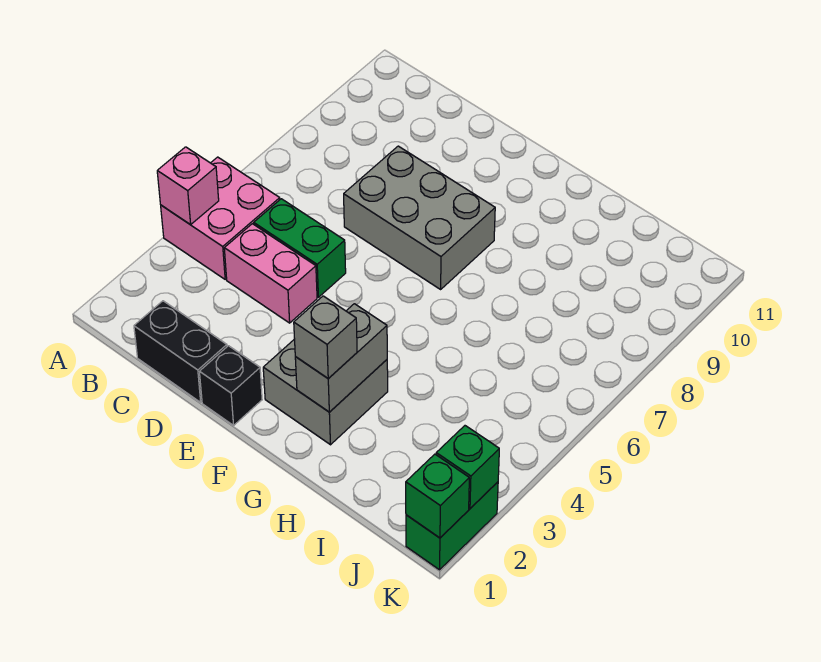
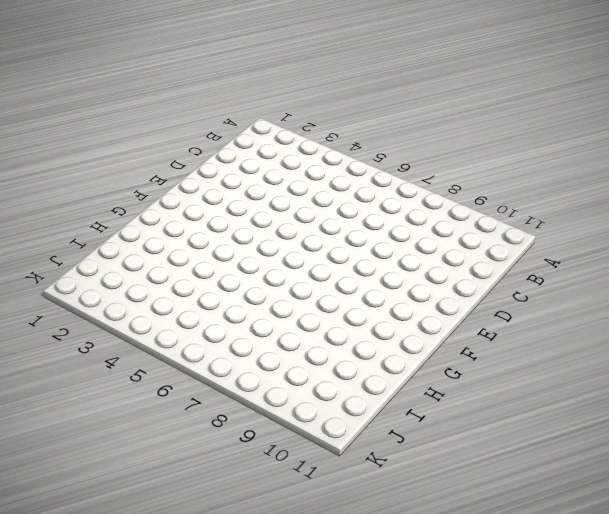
none -> pink brick A4:B5 level 1
none -> black brick C1:D1 level 1
none -> pink brick C4:D4 level 1

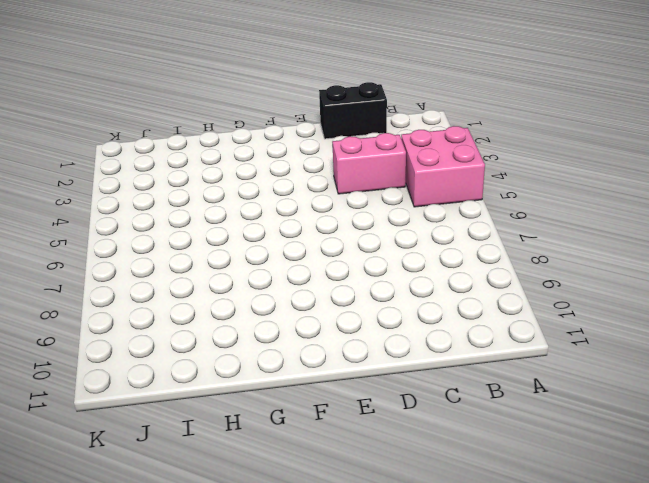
none -> green brick C5:D5 level 1
none -> grey brick D7:F8 level 1
none -> black brick E1 level 1

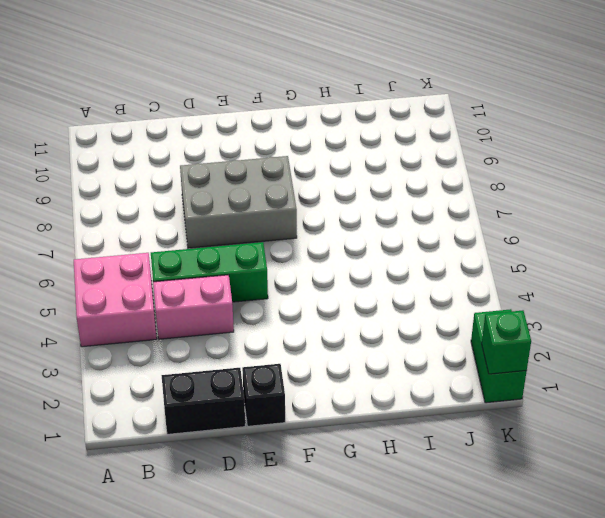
green brick C5:E5 level 1 -> green brick C5:D5 level 1
none -> grey brick F2:G3 level 1
none -> pink brick A4 level 2
none -> grey brick G2:G3 level 2

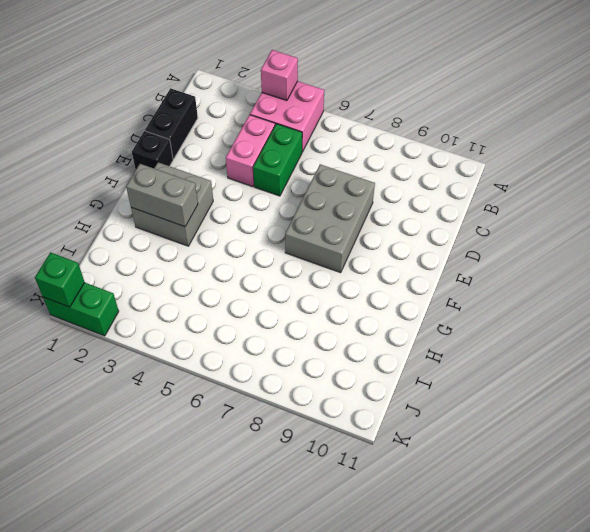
none -> green brick K2 level 2
none -> grey brick G2 level 3

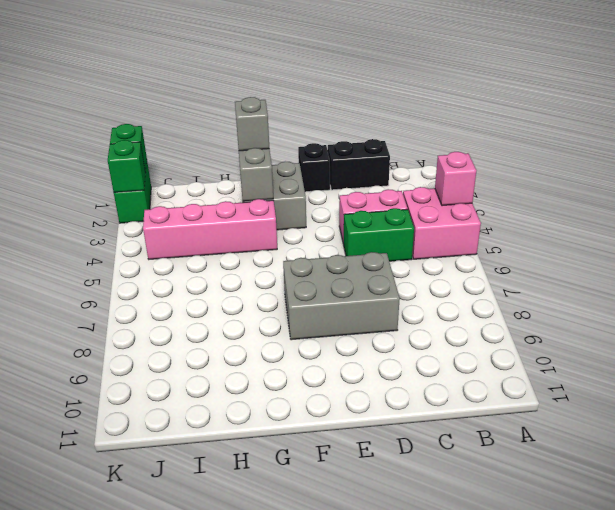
pink brick G4:J4 level 1 -> none

